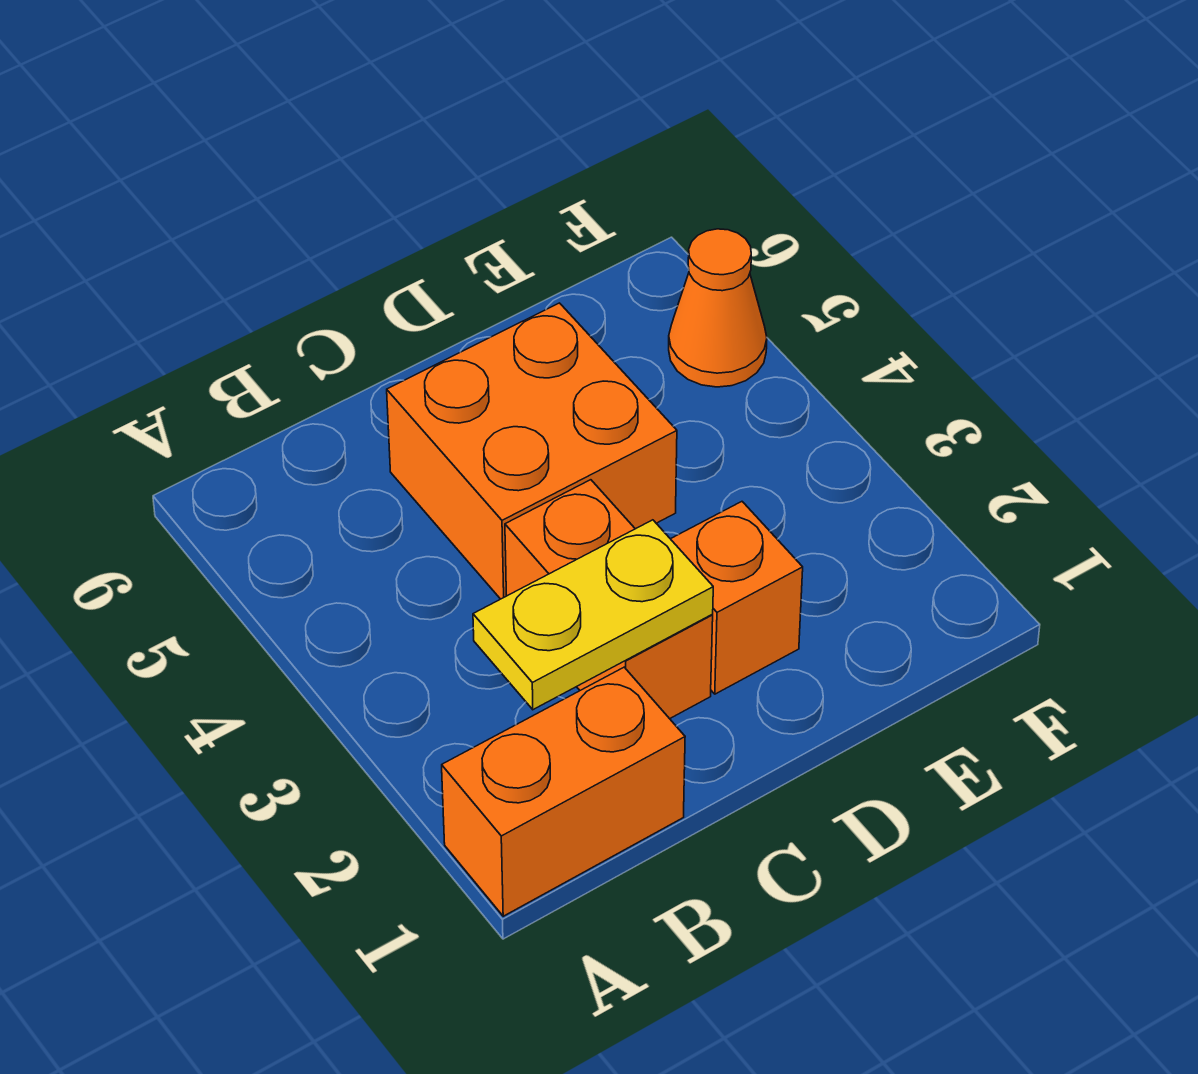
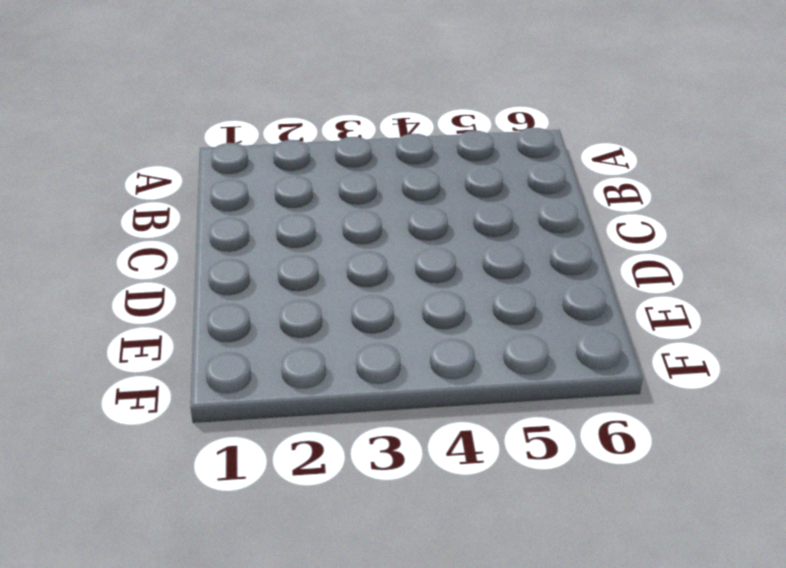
none -> orange brick A1:B1 level 1
none -> orange brick C2:C3 level 1

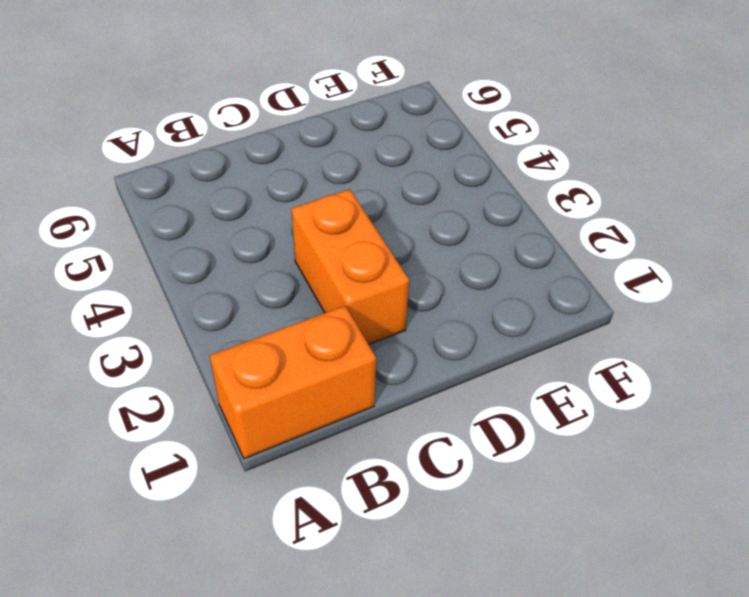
none -> orange brick C4:D5 level 1
none -> orange brick D2 level 1

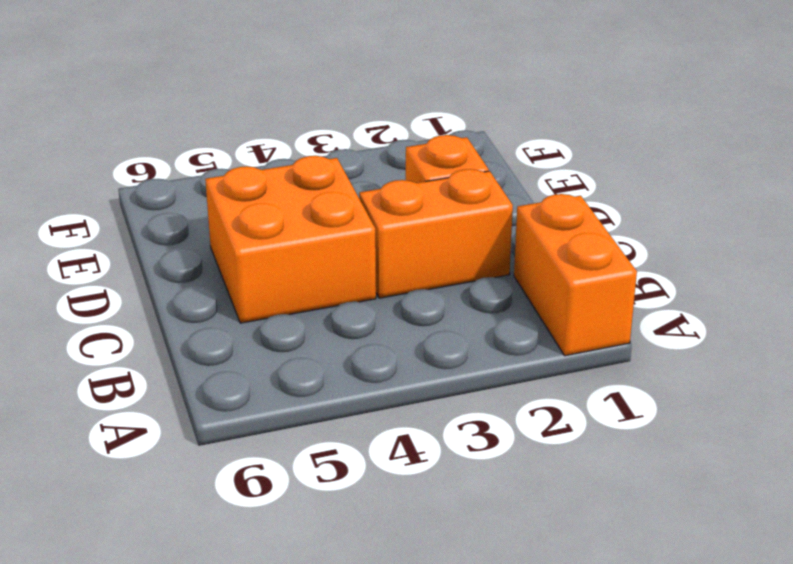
none -> orange cone F5 level 1
none -> yellow plate B2:C2 level 2

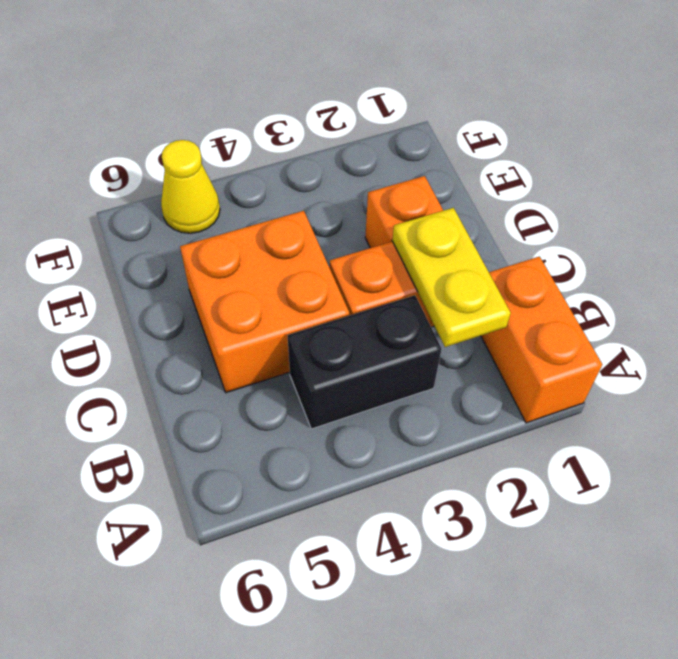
black brick B3:B4 level 1 -> none
yellow cone F5 level 1 -> orange cone F5 level 1

